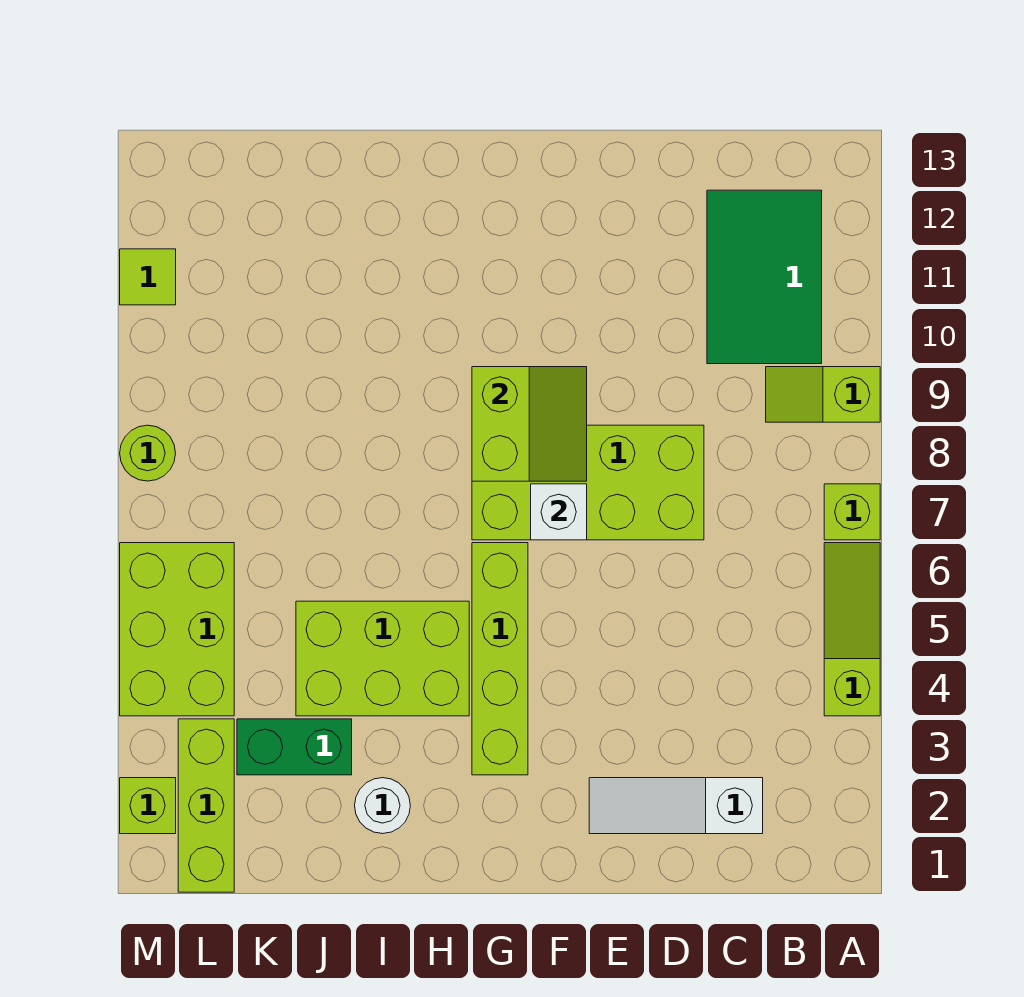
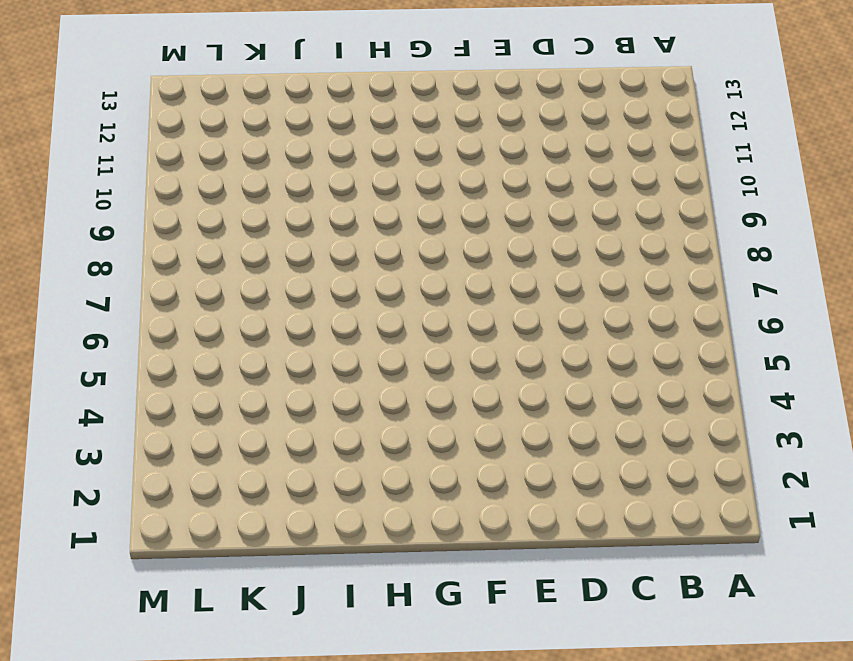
none -> lime slope A4:A6 level 1 top 4
none -> lime brick A7 level 1
none -> lime slope A9:B9 level 1 top A

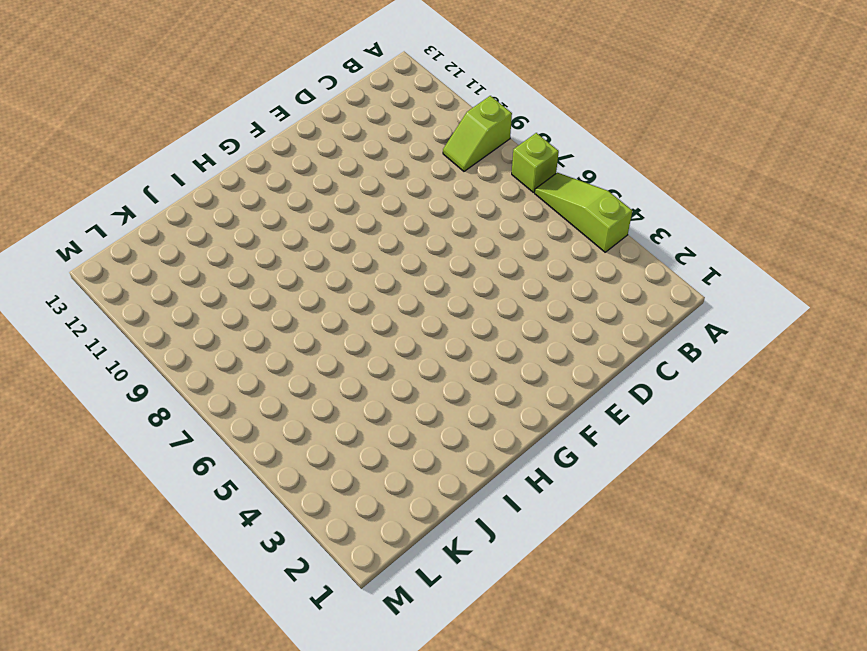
none -> green tile B10:C12 level 1
none -> white slope C2:E2 level 1 top C
none -> lime brick D7:G8 level 1

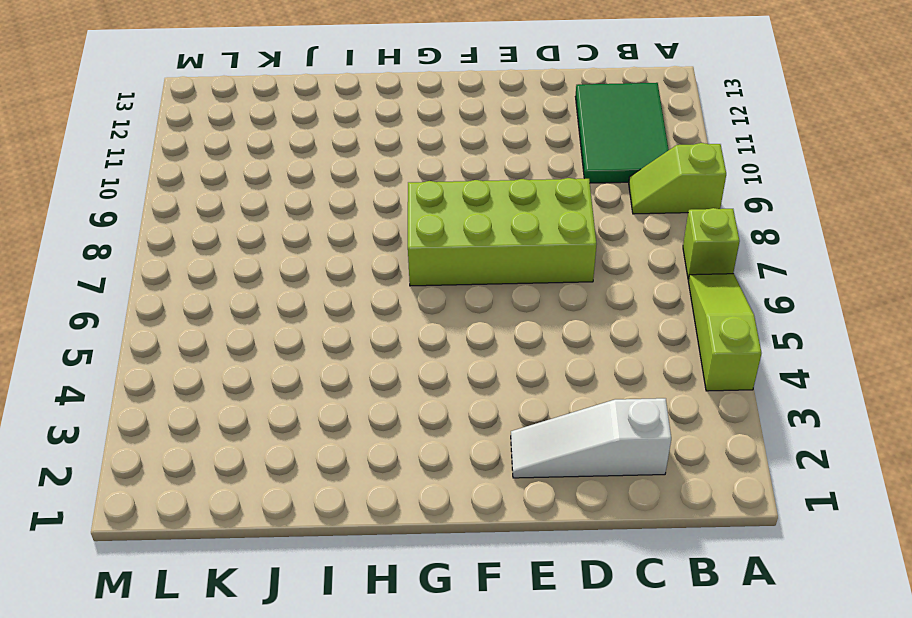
none -> lime brick G3:G6 level 1
none -> lime brick H4:J5 level 1
none -> white round brick I2 level 1

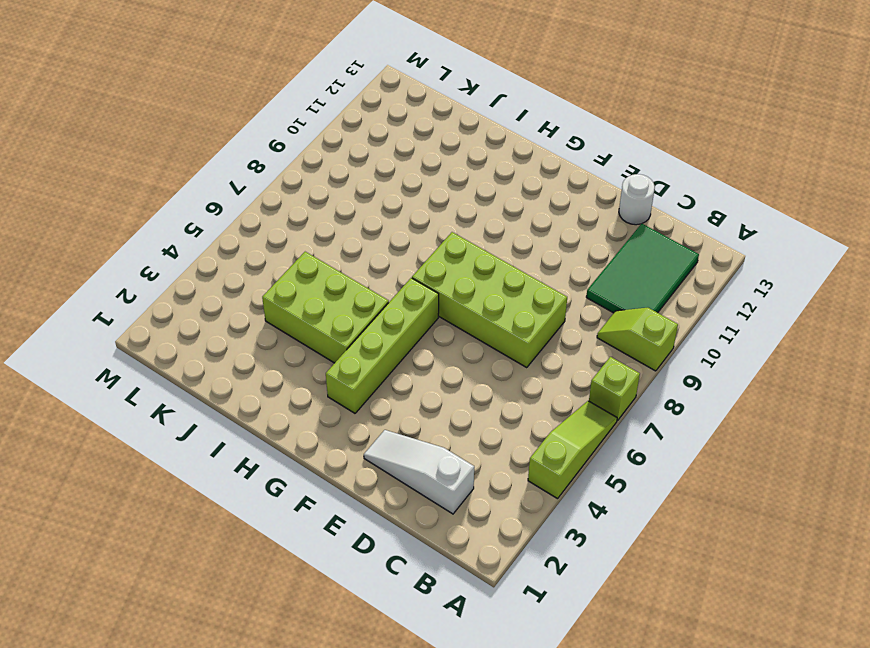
white round brick D13 level 1 -> white round brick I2 level 1
none -> green brick J3:K3 level 1
none -> lime brick L1:L3 level 1
none -> lime brick L4:M6 level 1

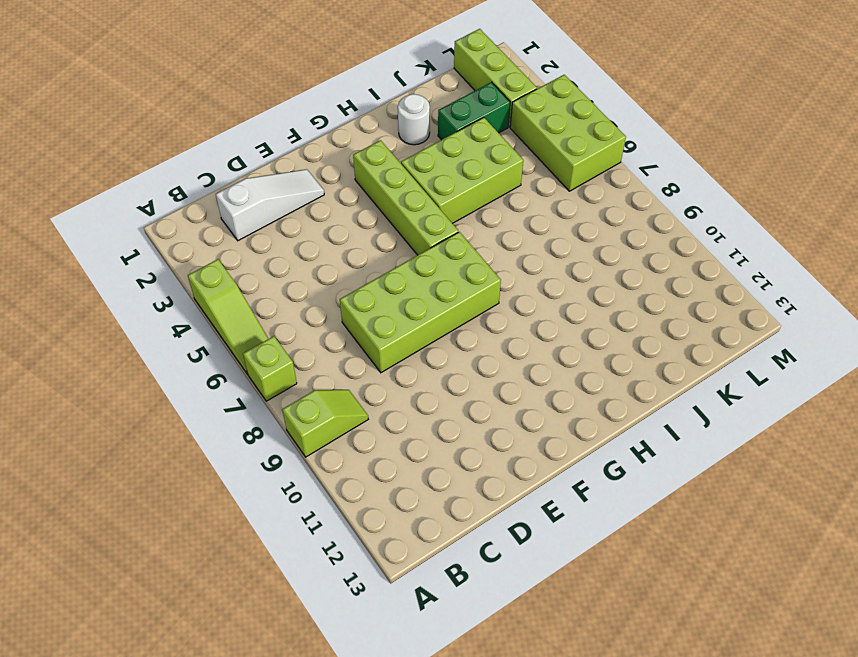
none -> green tile B10:C12 level 1
none -> lime brick M2 level 1
none -> lime round brick M8 level 1

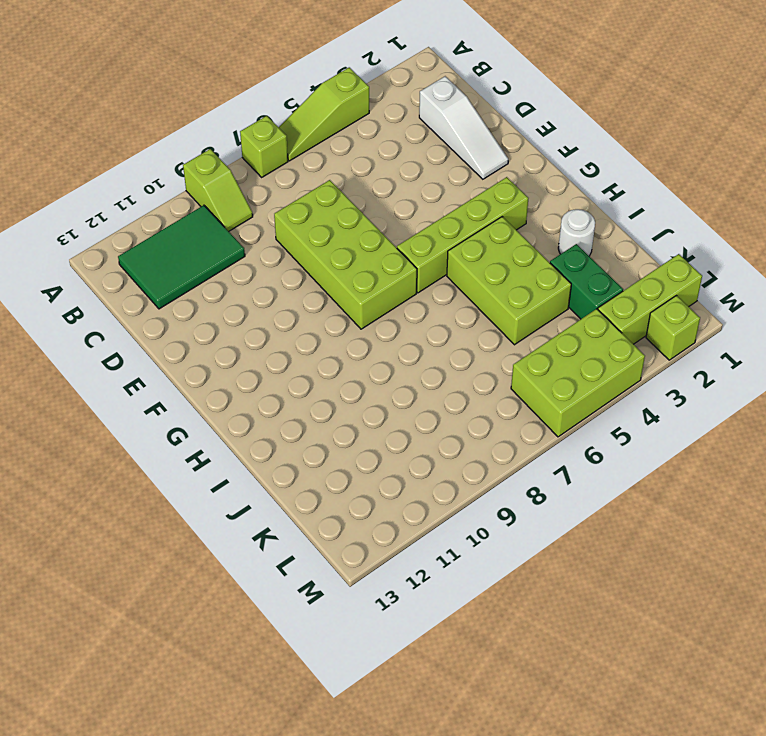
none -> lime round brick M8 level 1
none -> lime tile M11 level 1
none -> white brick F7 level 2

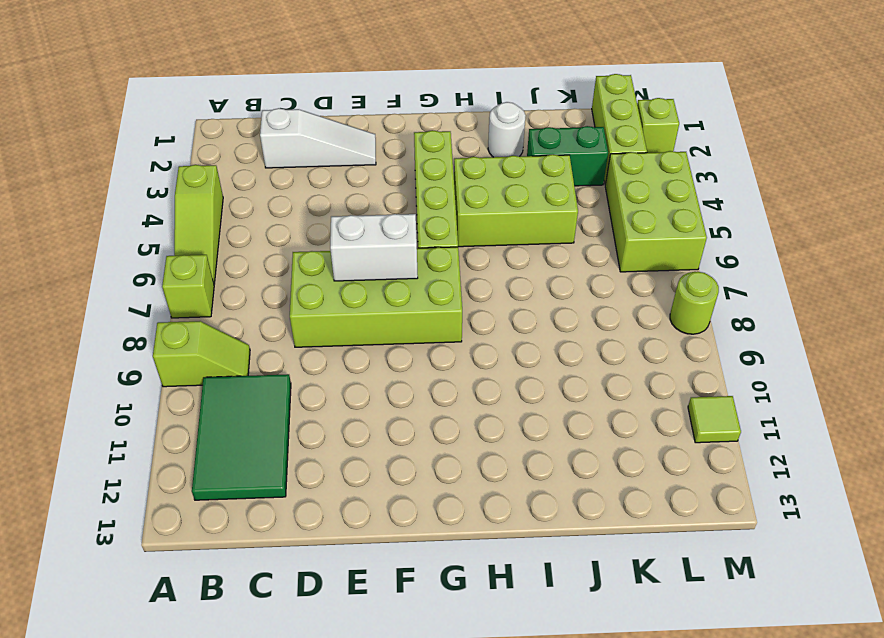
white brick E7:F7 level 2 -> white brick F7 level 2
none -> lime slope F8:G9 level 2 top G

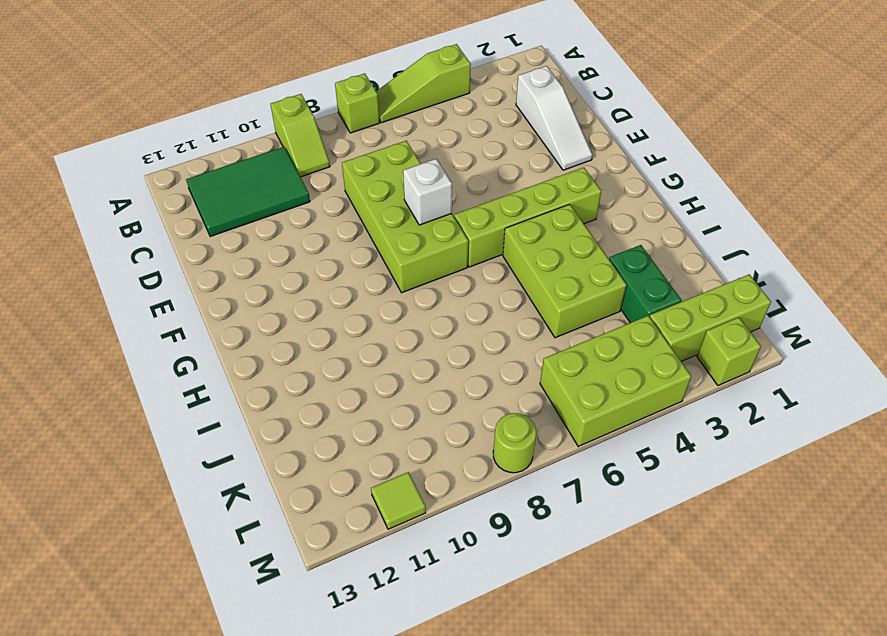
none -> white round brick I2 level 1
none -> lime slope F8:G9 level 2 top G

